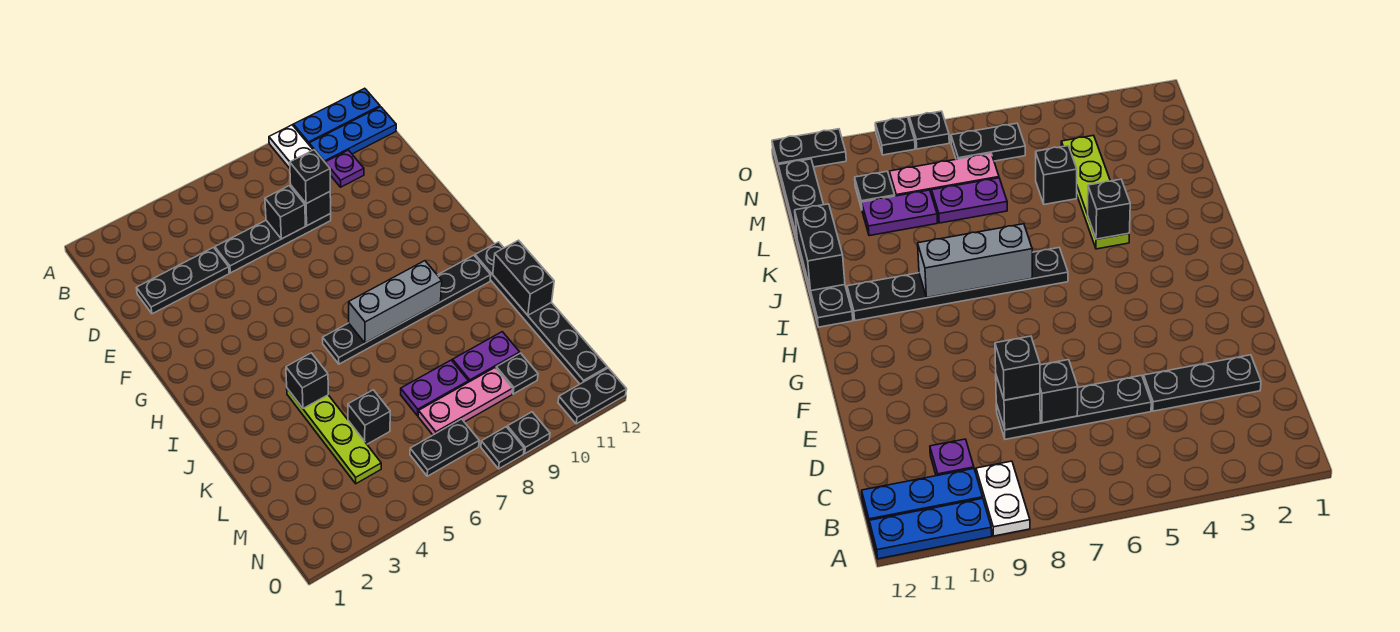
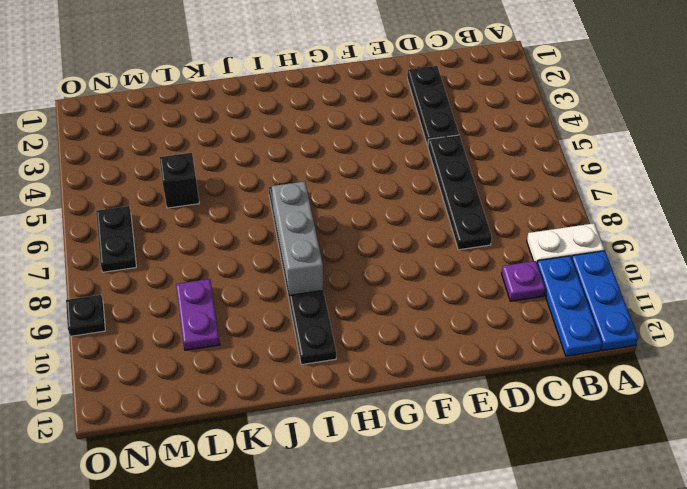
none -> black plate I12:N12 level 1
none -> lime plate J4:M4 level 1
none -> purple plate L7:L8 level 1

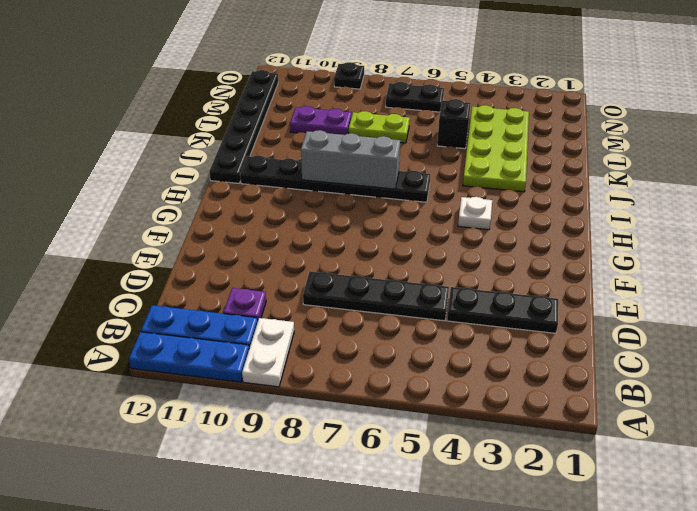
white plate H4 level 1 -> none
lime plate J3:M4 level 1 -> lime plate J4:M4 level 1
lime plate L7:L8 level 1 -> purple plate L7:L8 level 1
none -> pink plate M7:M9 level 1
none -> black plate M10 level 1
none -> black plate O8 level 1

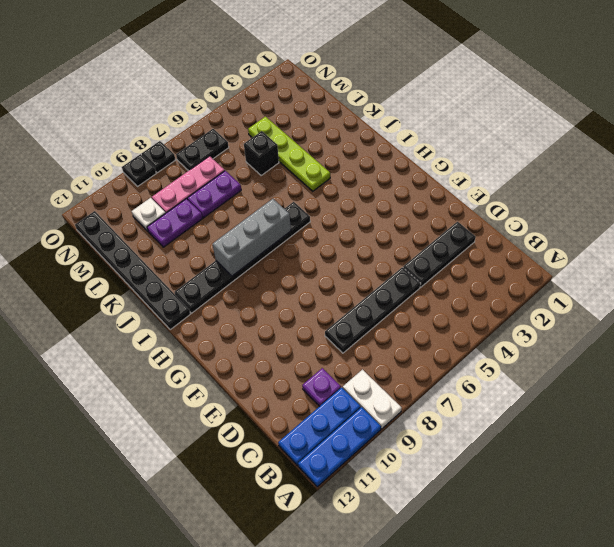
white plate M10 level 1 -> black plate M10 level 1
none -> black plate O11:O12 level 1
none -> black brick D7 level 2
none -> black brick D8 level 2

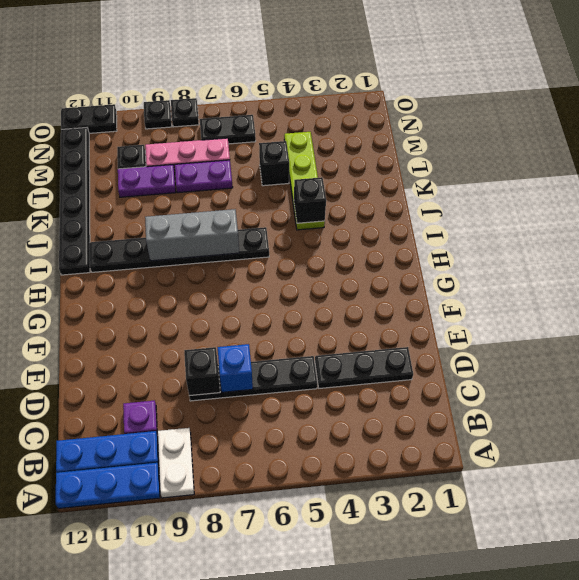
blue brick D7 level 2 -> black brick D7 level 2
none -> black brick J12:K12 level 2
none -> black brick D8 level 3

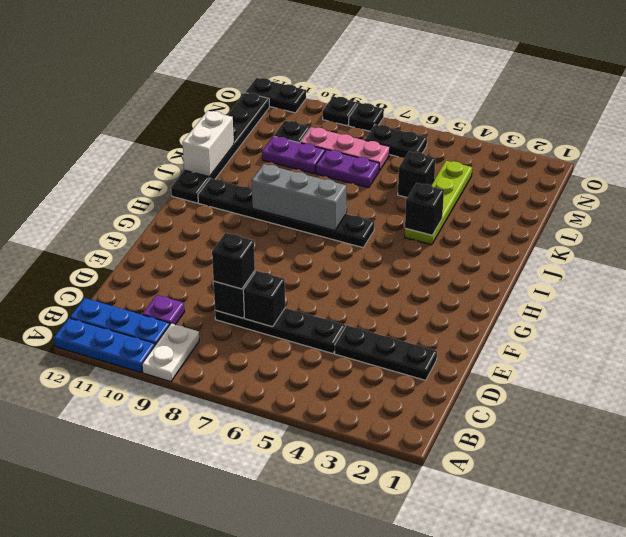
white brick J12:K12 level 2 -> black brick J12:K12 level 2

